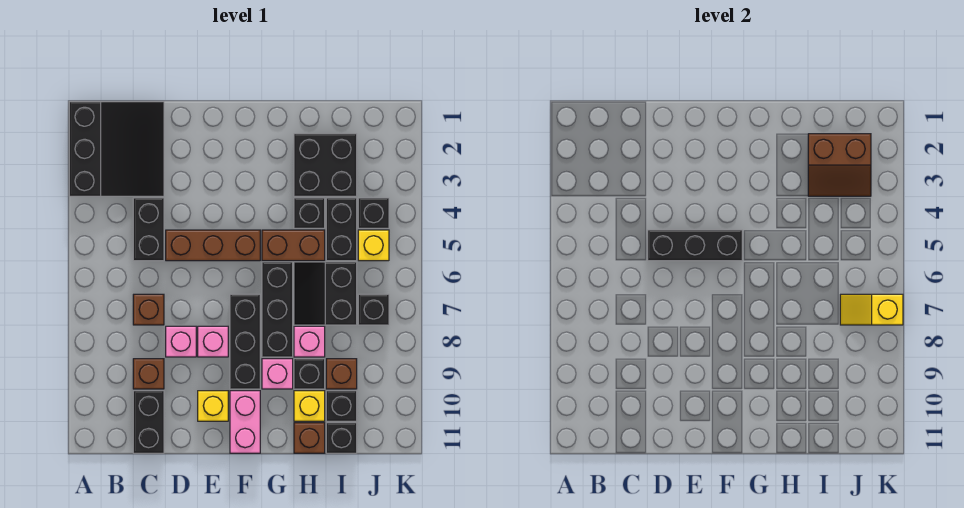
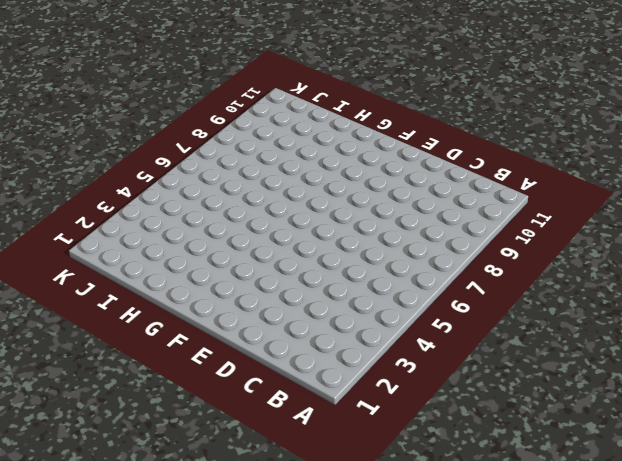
none -> black slope A1:C3 level 1 top A
none -> black brick C4:C5 level 1
none -> brown brick C7 level 1
none -> brown brick C9 level 1

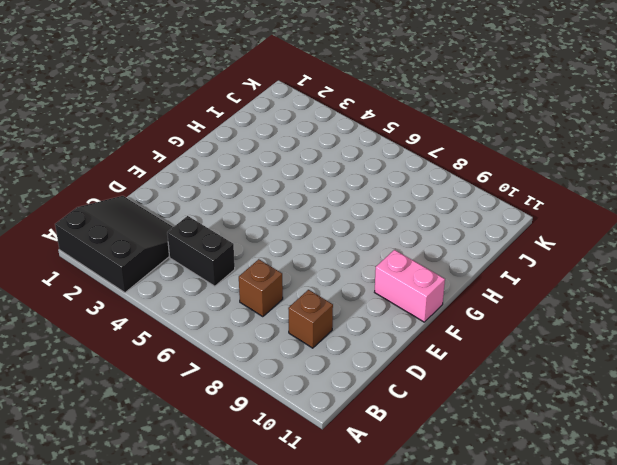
none -> black brick C10:C11 level 1
none -> brown brick D5:F5 level 1
none -> pink brick D8 level 1
none -> pink brick E8 level 1

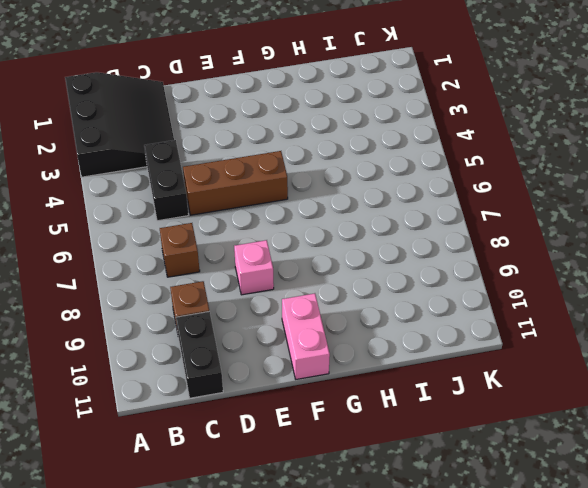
none -> pink brick D8 level 1
none -> yellow brick E10 level 1
none -> black brick F7:F9 level 1
none -> brown brick G5:H5 level 1

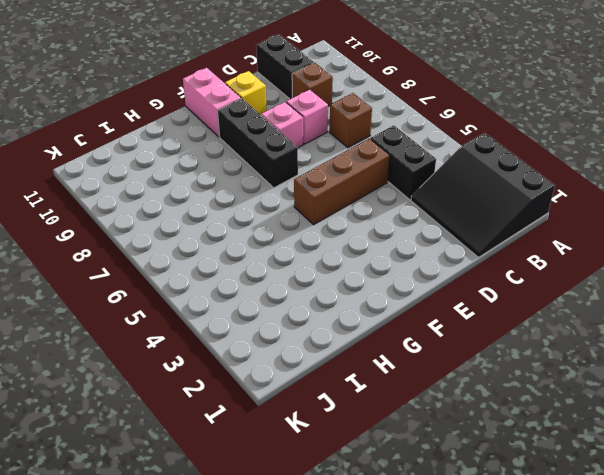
none -> brown brick G5:H5 level 1
none -> black brick G6:G8 level 1
none -> pink brick G9 level 1
none -> black brick H2:I3 level 1

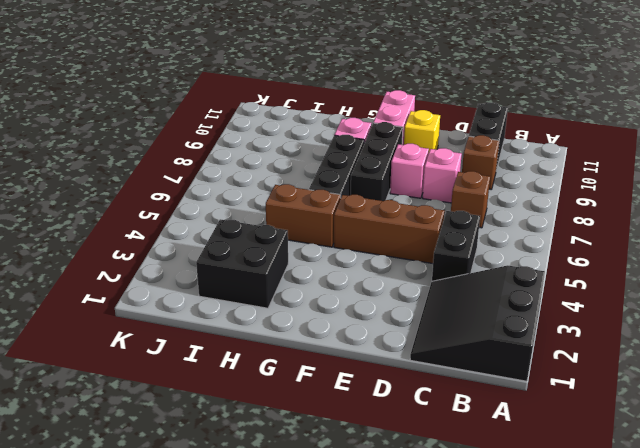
none -> black brick H4 level 1
none -> black slope H6:I7 level 1 top I
none -> pink brick H8 level 1
none -> black brick H9 level 1

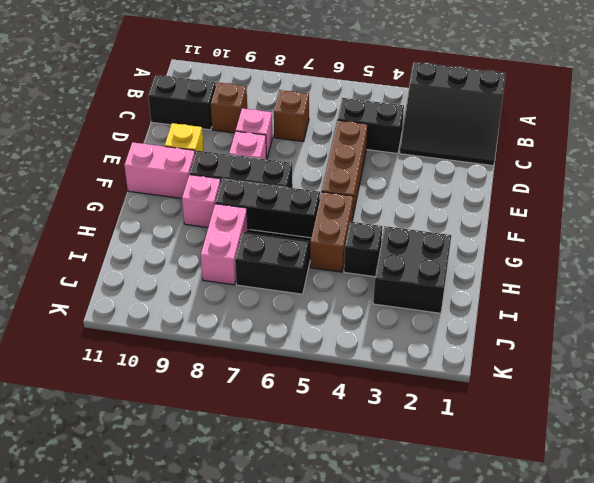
pink brick H8:I8 level 1 -> pink brick H8 level 1
none -> black brick H9 level 1
none -> yellow brick H10 level 1
none -> brown brick H11 level 1
none -> black brick I4:I5 level 1

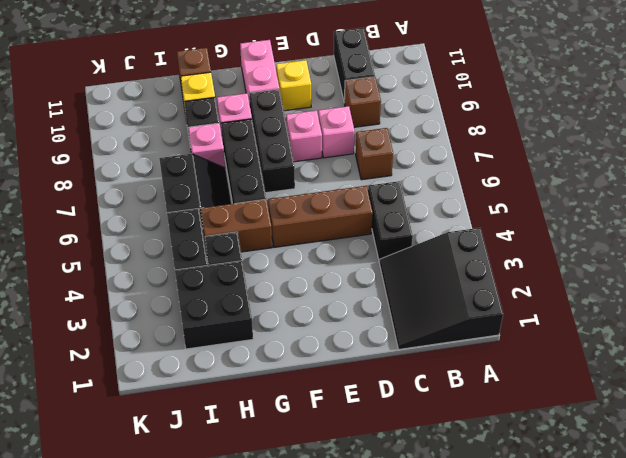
none -> brown brick I9 level 1
none -> black brick I10 level 1
none -> black brick I11 level 1
none -> black brick J4 level 1

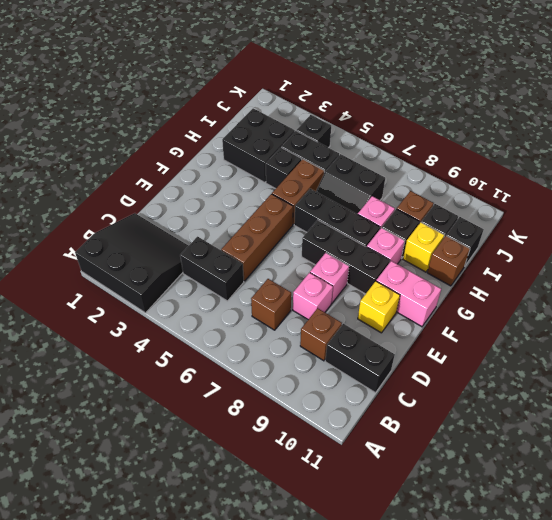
none -> yellow brick J5 level 1
none -> black brick J7 level 1
none -> black brick D5:F5 level 2
none -> brown slope I2:J3 level 2 top 2

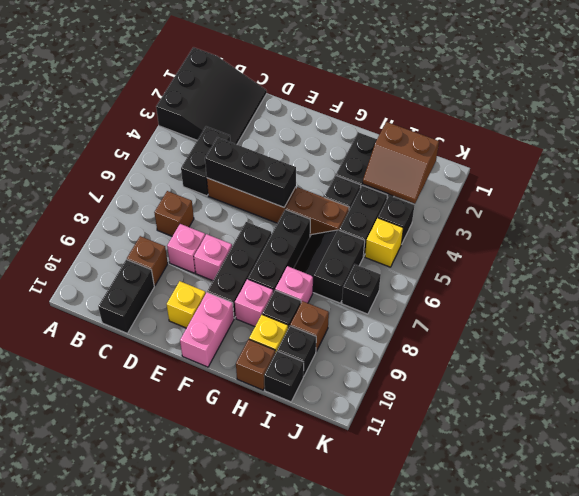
none -> yellow slope J7:K7 level 2 top K

